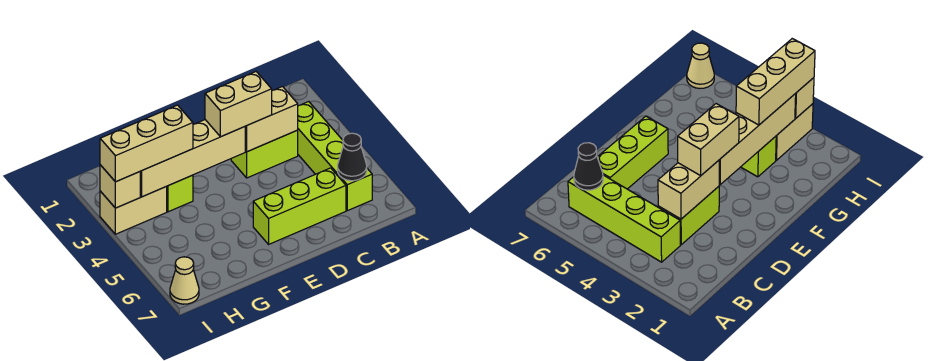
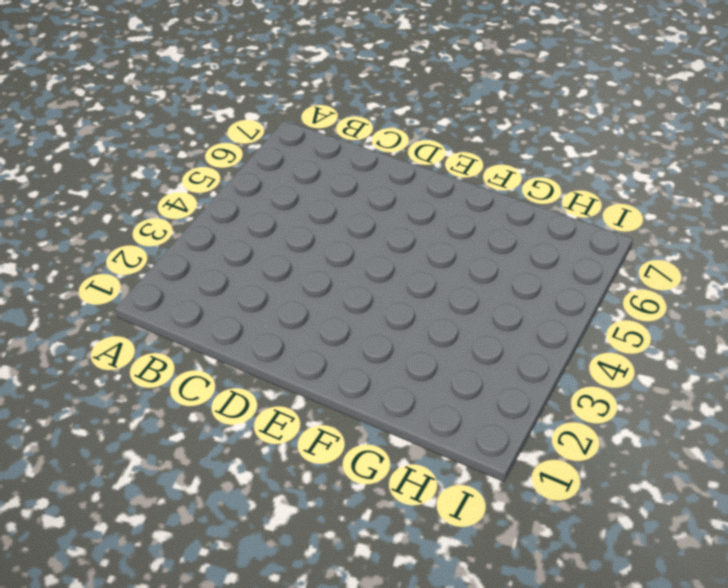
none -> lime brick B3:B6 level 1
none -> lime brick C3:D3 level 1
none -> lime brick C6:E6 level 1

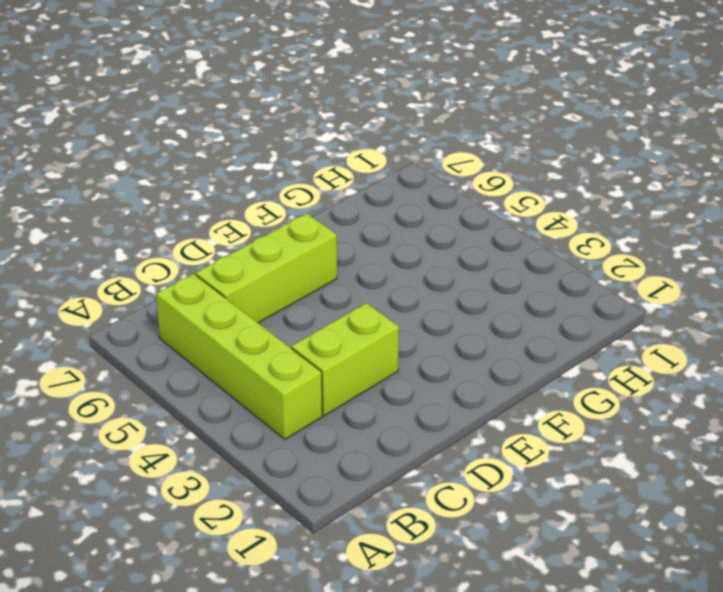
none -> lime brick G3 level 1
none -> tan brick H3:I3 level 1
none -> tan cone I7 level 1

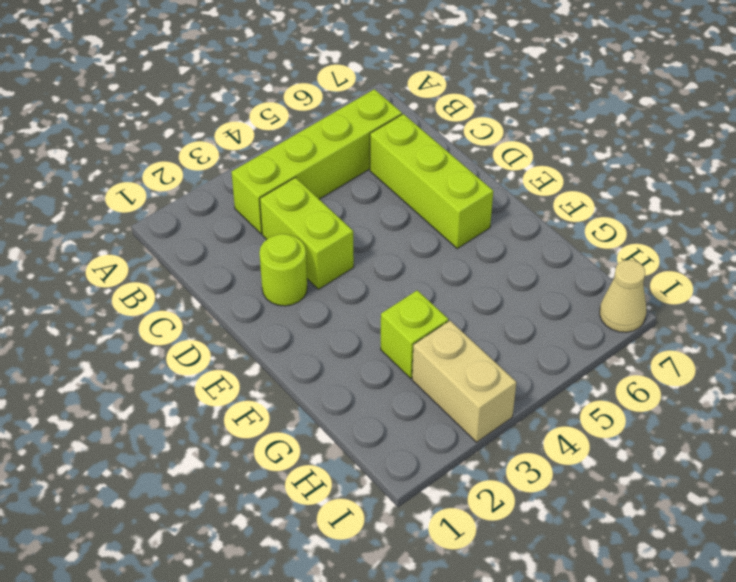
lime round brick D2 level 1 -> none
none -> black cone B6 level 2
none -> tan brick C3:D3 level 2
none -> tan brick E3:H3 level 2

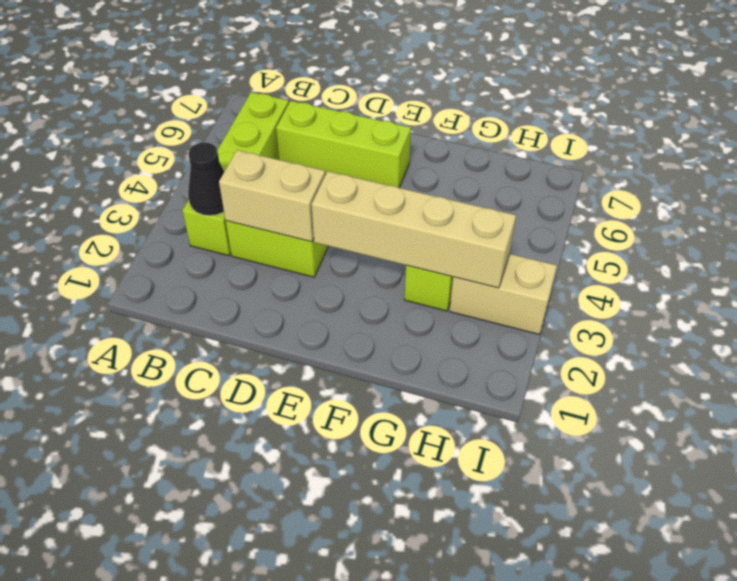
black cone B3 level 2 -> black cone B6 level 2
none -> tan cone I7 level 1
none -> tan brick I3 level 2
none -> tan brick D3:E3 level 3

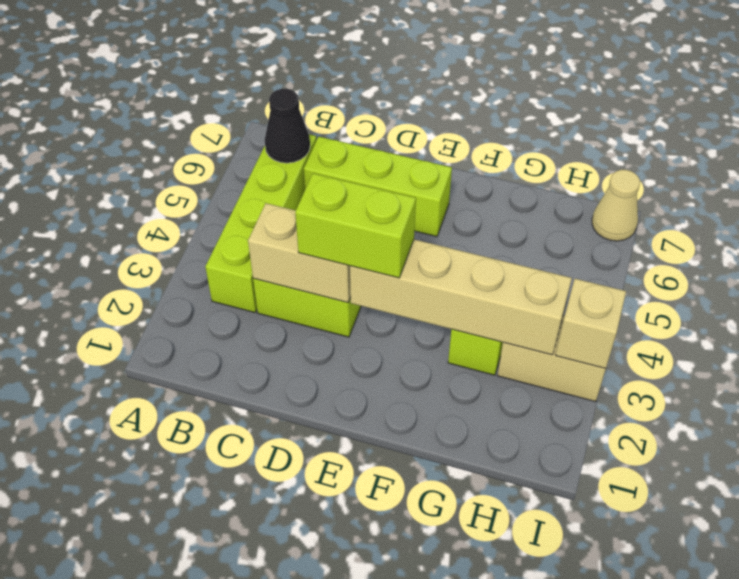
lime brick D3:E3 level 3 -> tan brick D3:E3 level 3
none -> tan brick G3:I3 level 3

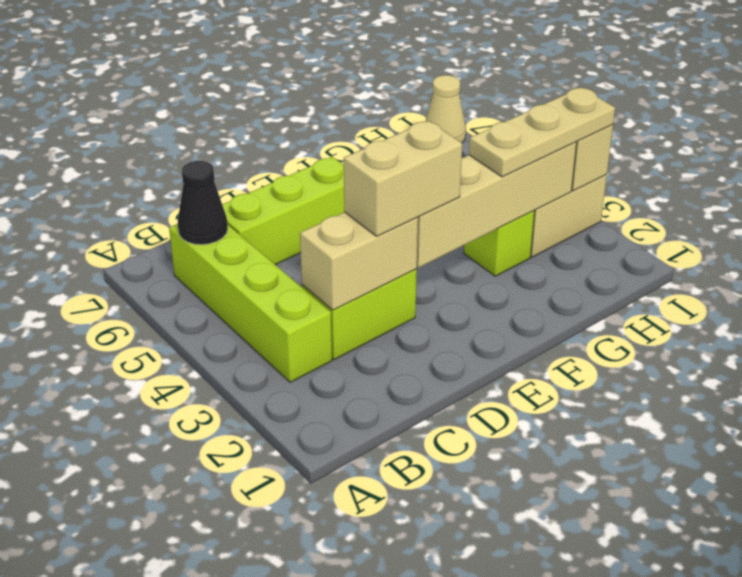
tan plate G3:I3 level 3 -> tan brick G3:I3 level 3

